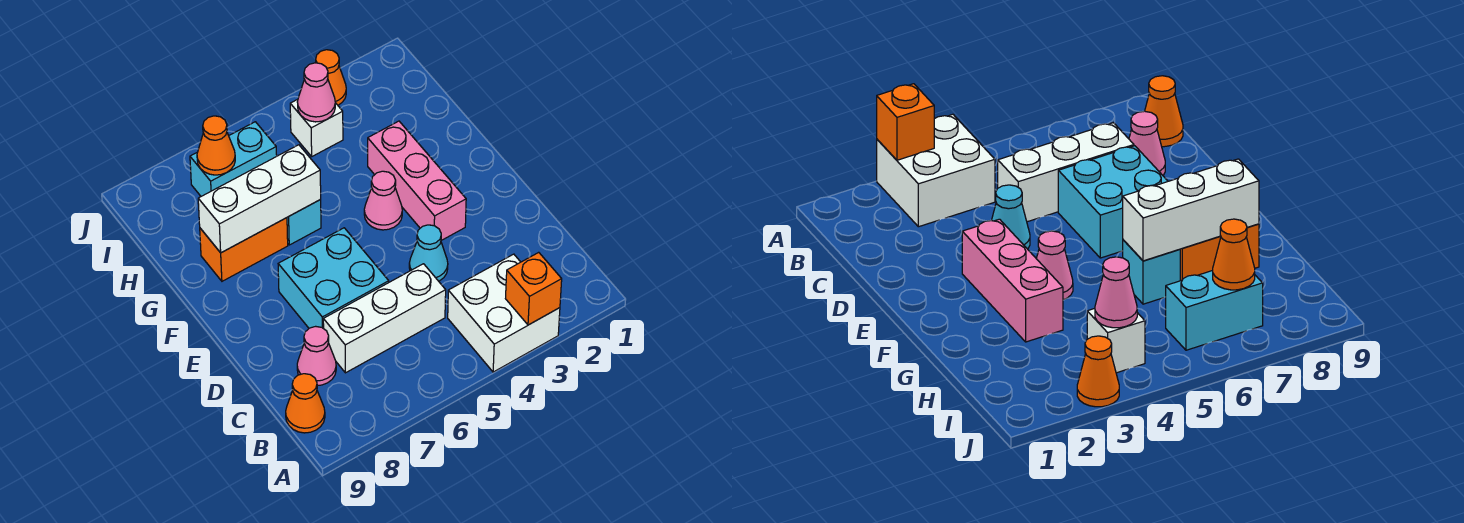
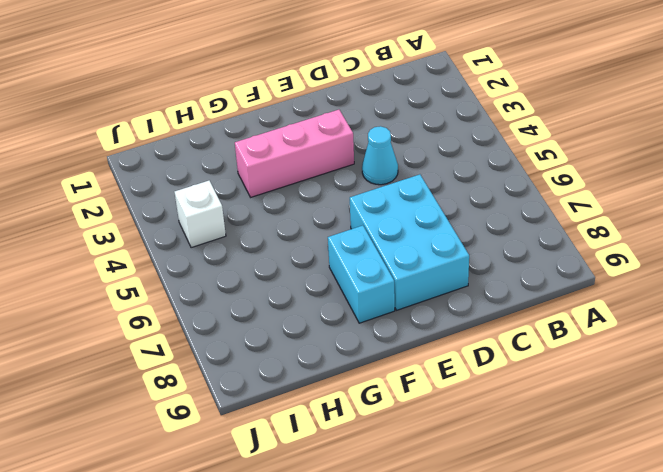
cyan brick D6:E8 level 1 -> cyan brick D6:E7 level 1
cyan brick F7:F8 level 1 -> cyan brick I6:I7 level 1
none -> white brick A3:B4 level 1
none -> orange cone B9 level 1
none -> white brick C5:C7 level 1

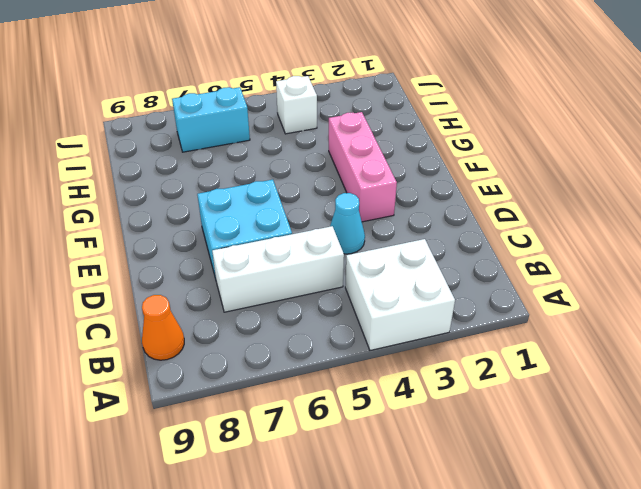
none -> pink cone C8 level 1
none -> pink cone F4 level 1
none -> cyan brick G6 level 1

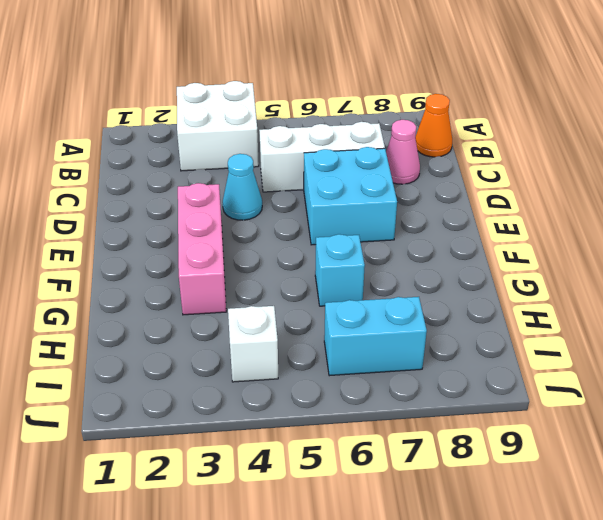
none -> pink cone F4 level 1
none -> orange brick G7:G8 level 1
none -> orange cone J3 level 1

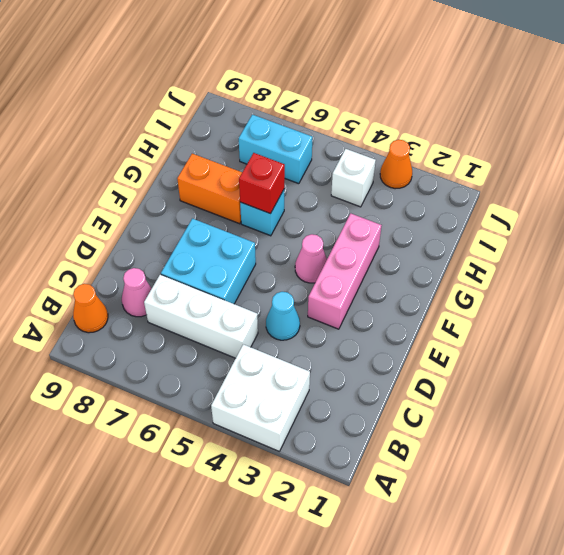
red brick G6 level 2 -> white brick G6:G8 level 2
none -> orange brick A3 level 2
none -> pink cone I4 level 2
none -> orange cone I7 level 2

